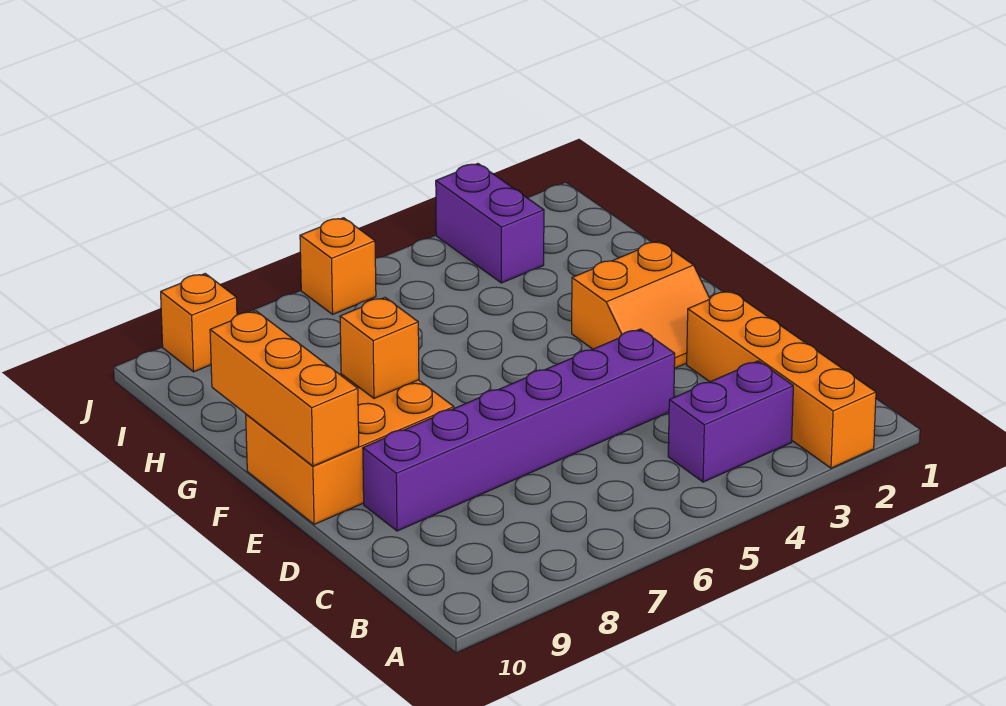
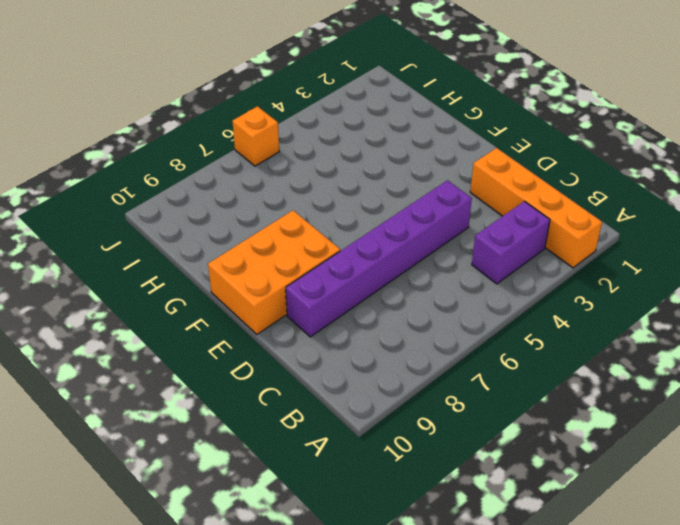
none -> orange slope E2:F3 level 1 top F
none -> purple brick I3:J3 level 1

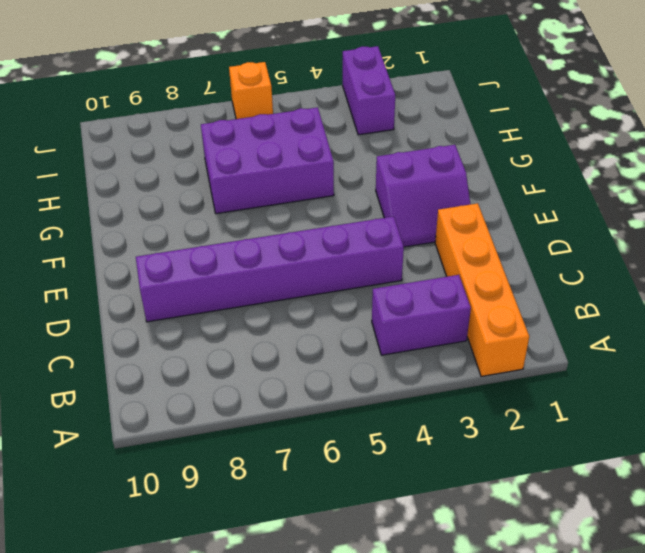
purple slope E2:F3 level 1 top F -> orange slope E2:F3 level 1 top F
purple brick G5:H7 level 1 -> none
none -> orange brick E8:F10 level 1
none -> orange brick J9 level 1

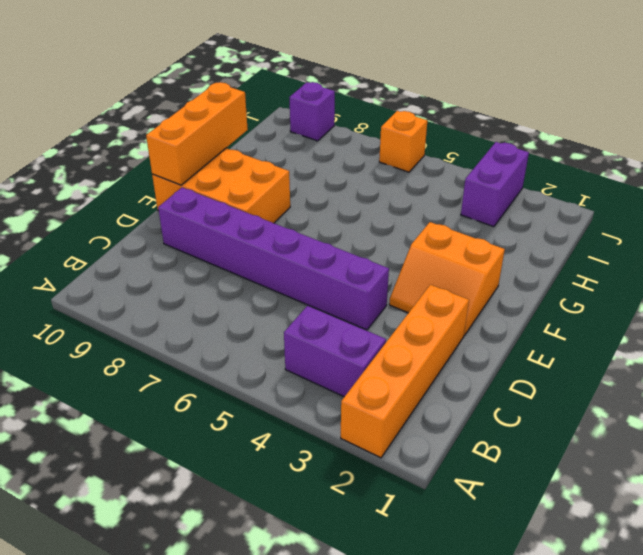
purple brick J9 level 1 -> orange brick J9 level 1
none -> orange brick F8 level 2

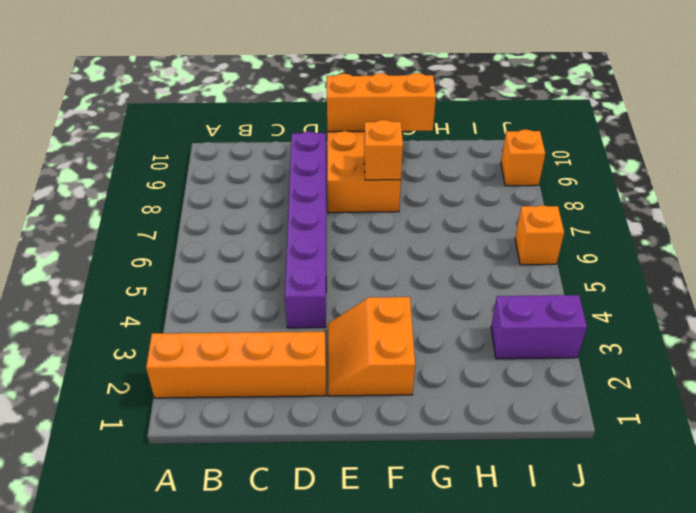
none -> purple brick B3:B4 level 1

